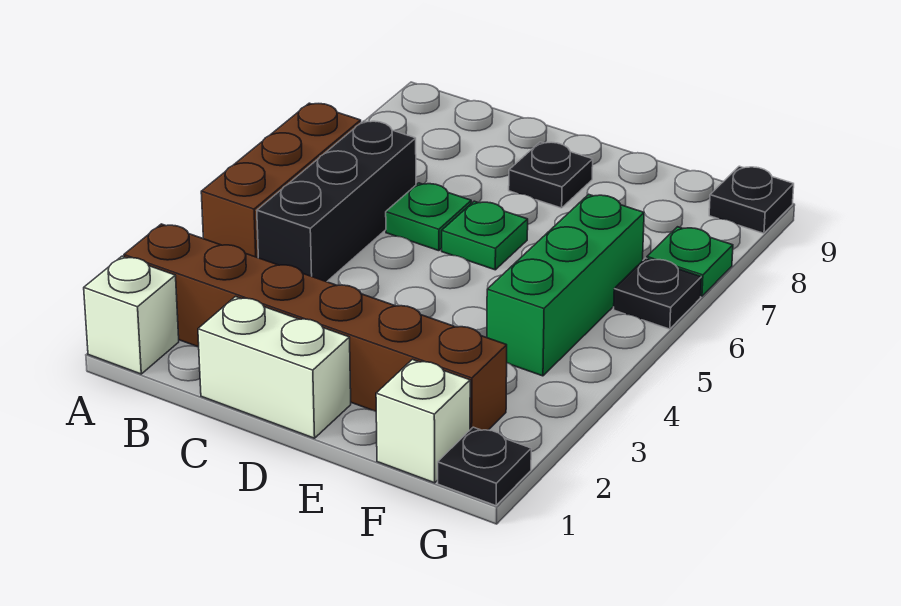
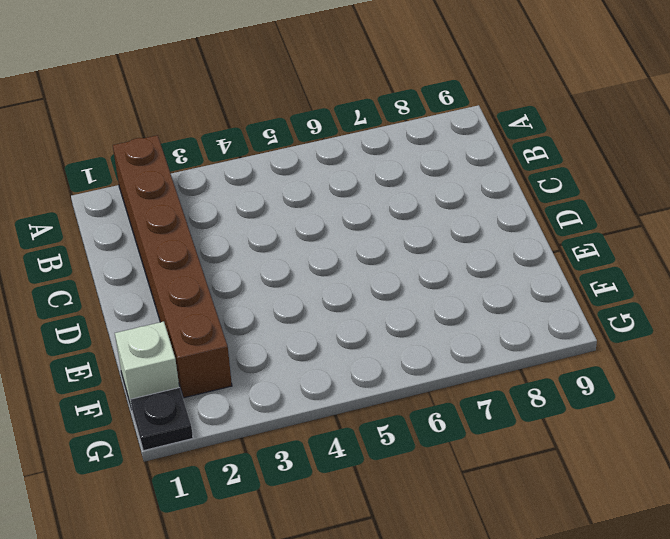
none -> white brick A1 level 1
none -> brown brick A4:A6 level 1
none -> black brick B4:B6 level 1

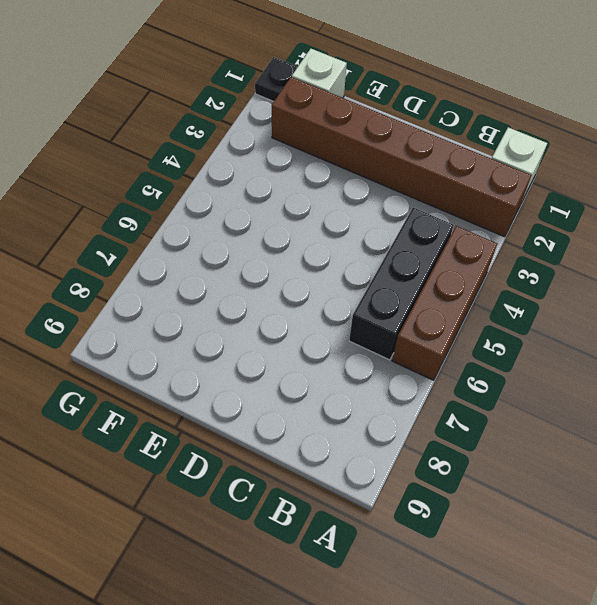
none -> white brick C1:D1 level 1
none -> green plate C6 level 1
none -> green plate D6 level 1

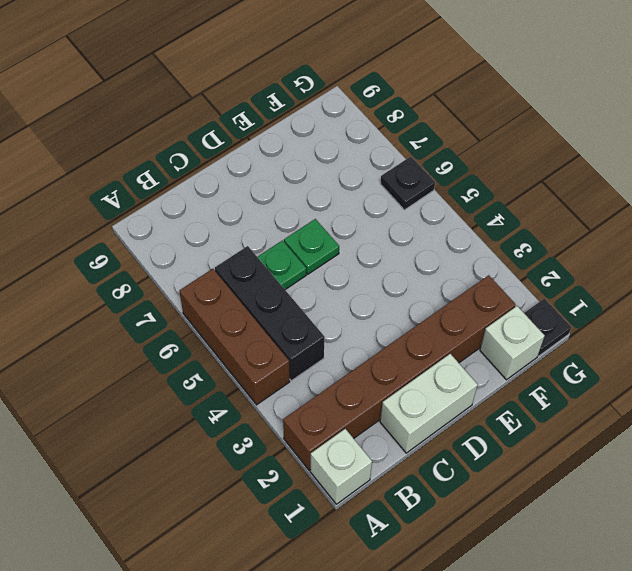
none -> black plate D8 level 1
none -> green brick F4:F6 level 1
none -> green plate G7 level 1

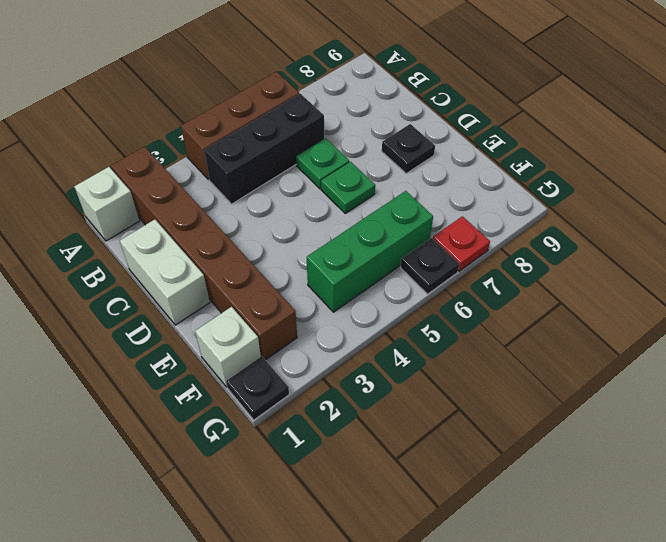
red plate G7 level 1 -> green plate G7 level 1
none -> black plate G9 level 1

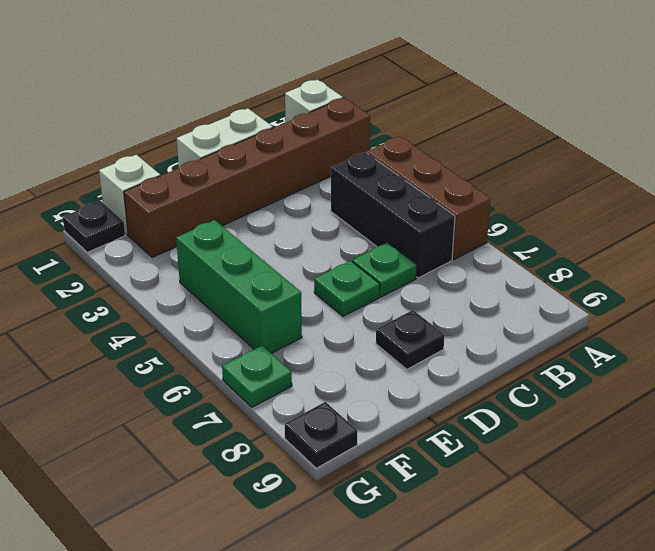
none -> black plate G6 level 1

